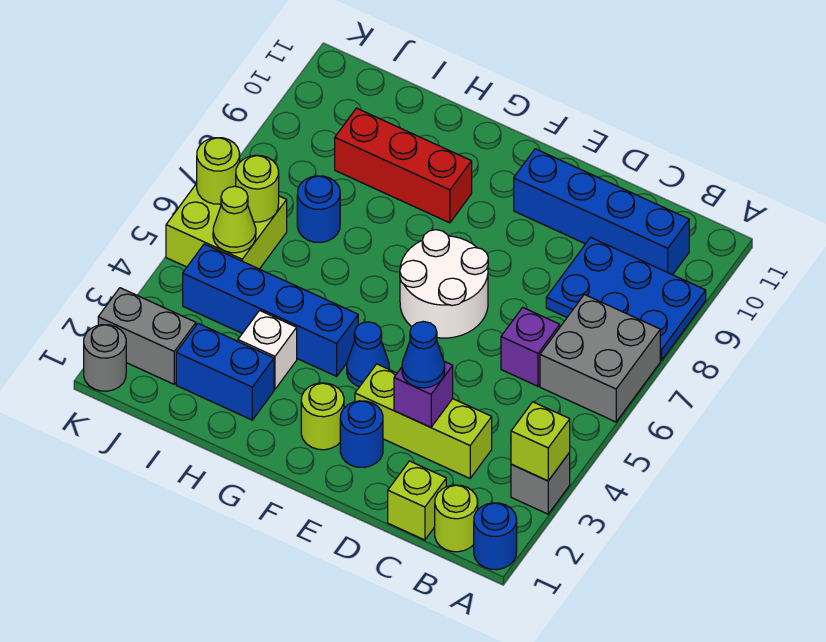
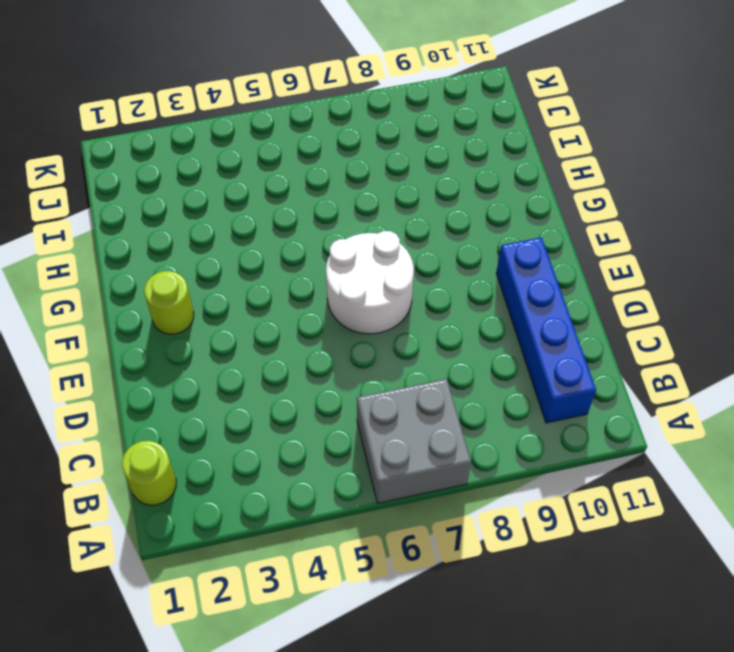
none -> blue round brick A1 level 1
none -> grey brick A3 level 1
none -> blue plate A8:C9 level 1

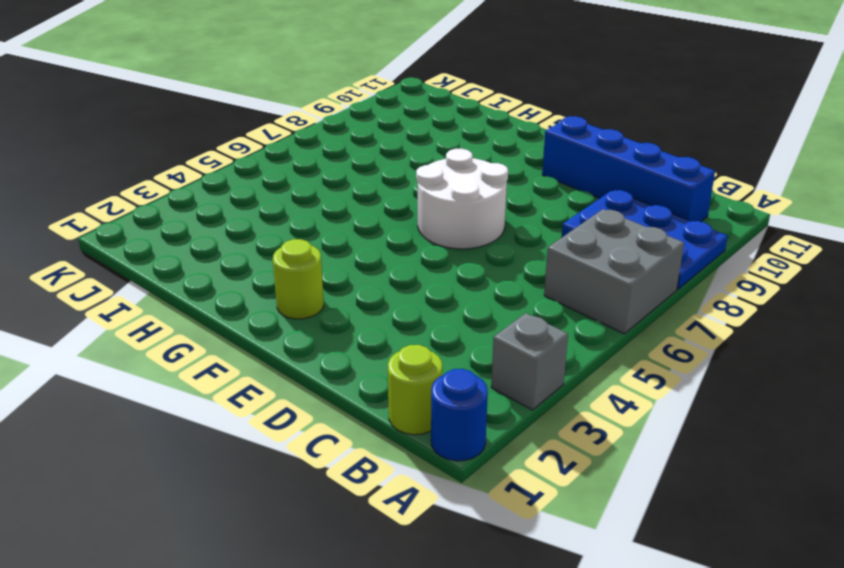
none -> lime brick C1 level 1
none -> lime brick C3:E3 level 1
none -> purple brick C6 level 1

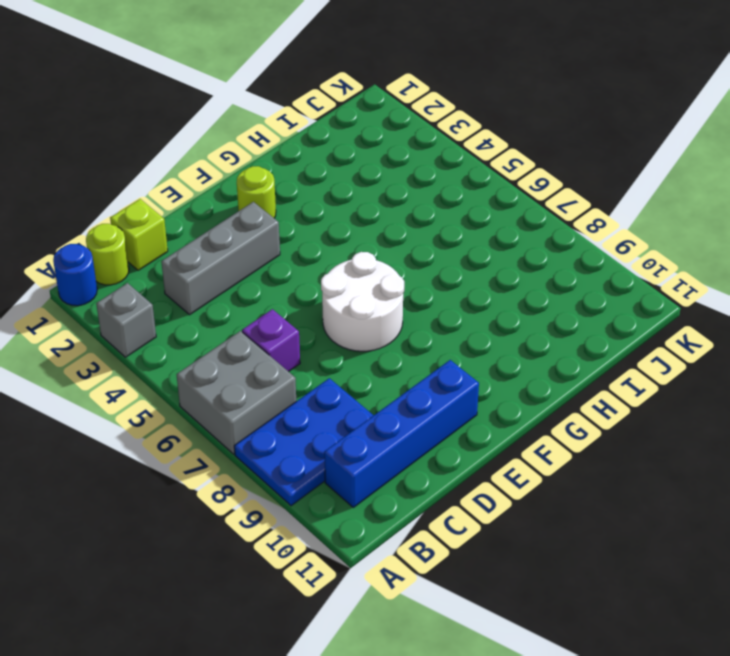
grey brick C3:E3 level 1 -> lime brick C3:E3 level 1
none -> blue round brick E2 level 1
none -> blue cone F4 level 1
none -> blue brick G4:J4 level 1

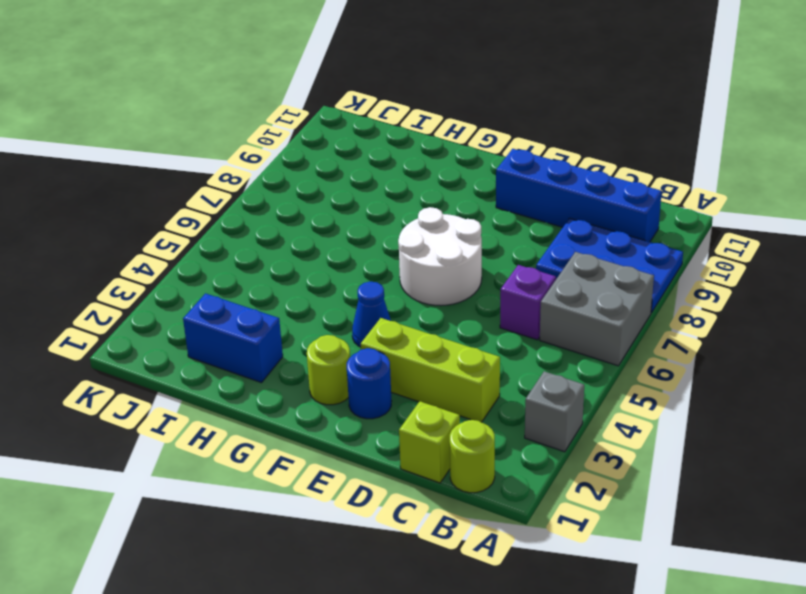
none -> blue round brick A1 level 1
none -> blue brick G4:J4 level 1
none -> red brick G9:I9 level 1

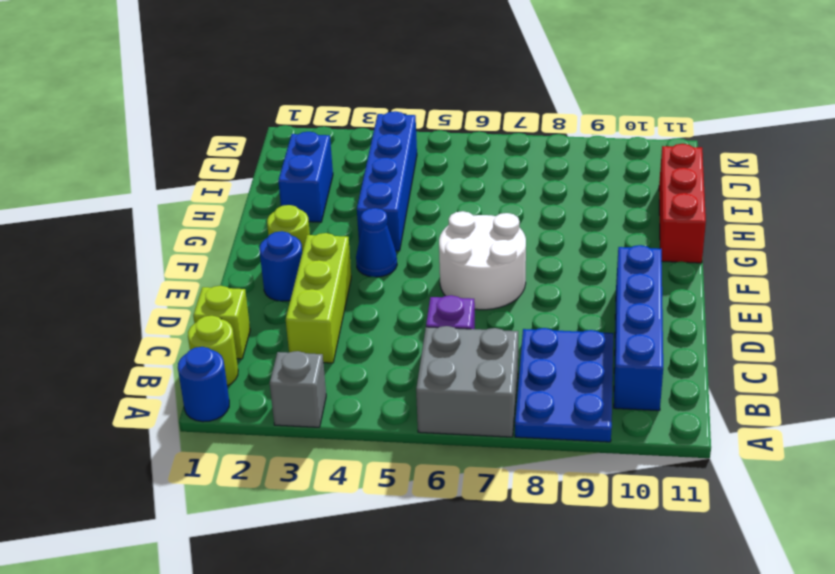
red brick G11:I11 level 1 -> red brick G9:I9 level 1
none -> white brick H3 level 1
none -> blue round brick I7 level 1
none -> grey brick J2:K2 level 1

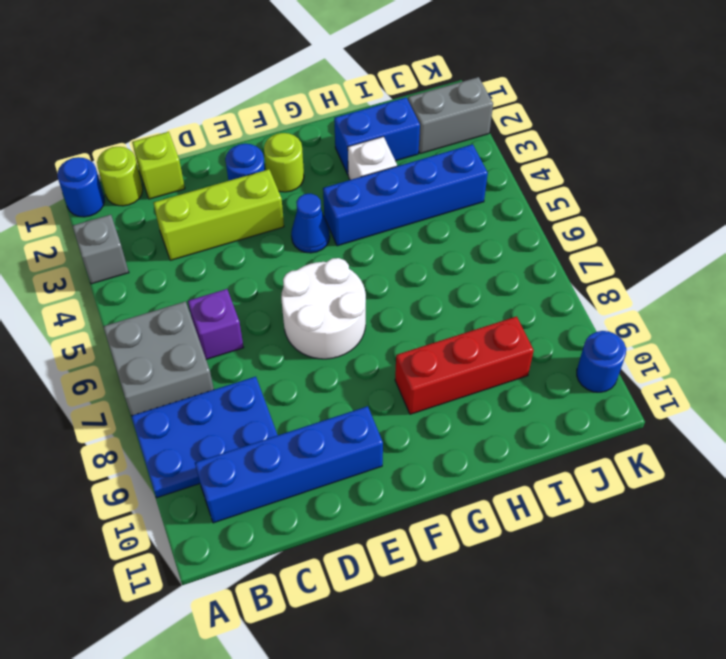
blue round brick K10 level 1 -> blue round brick I7 level 1
none -> lime brick J5:K6 level 1
none -> grey round brick K1 level 1
none -> lime brick A3 level 2

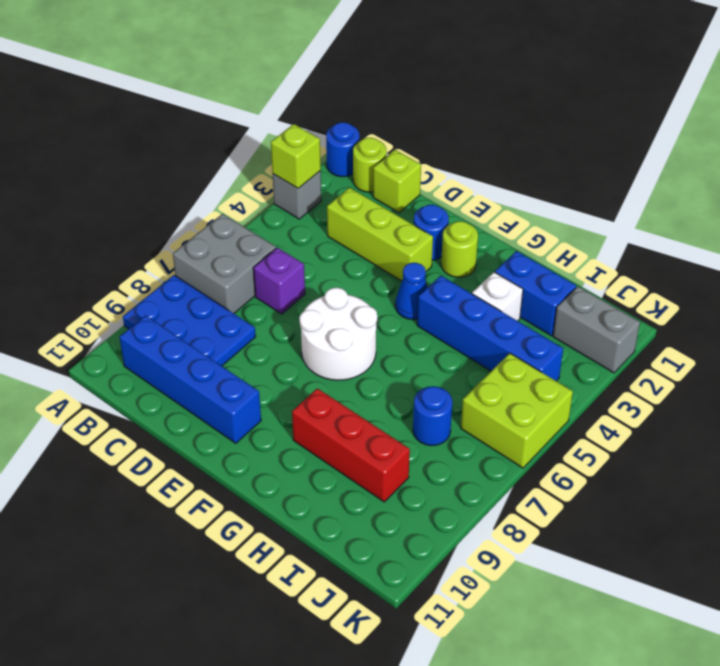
none -> grey round brick K1 level 1
none -> purple brick D3 level 2
none -> lime cone J5 level 2

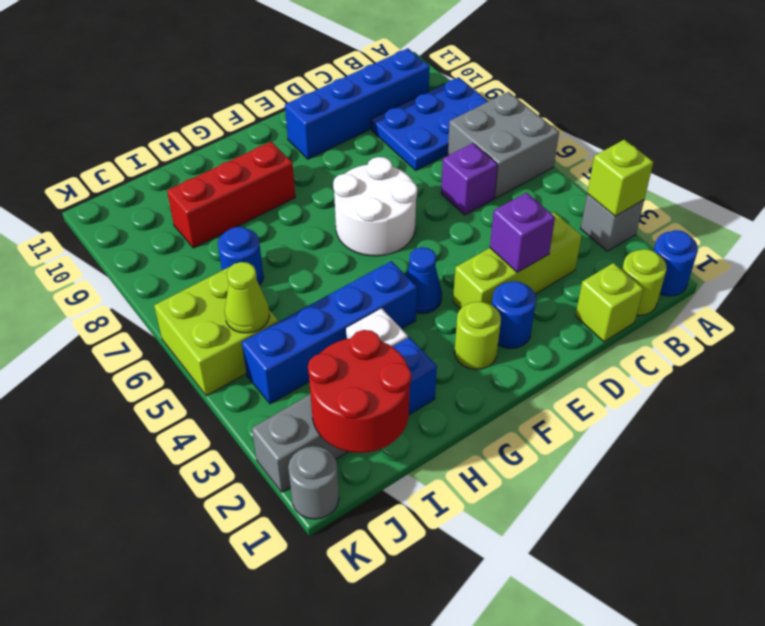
red round brick I1:J2 level 2 -> none
none -> lime round brick J6 level 2
none -> lime round brick K6 level 2
none -> blue cone D3 level 3

